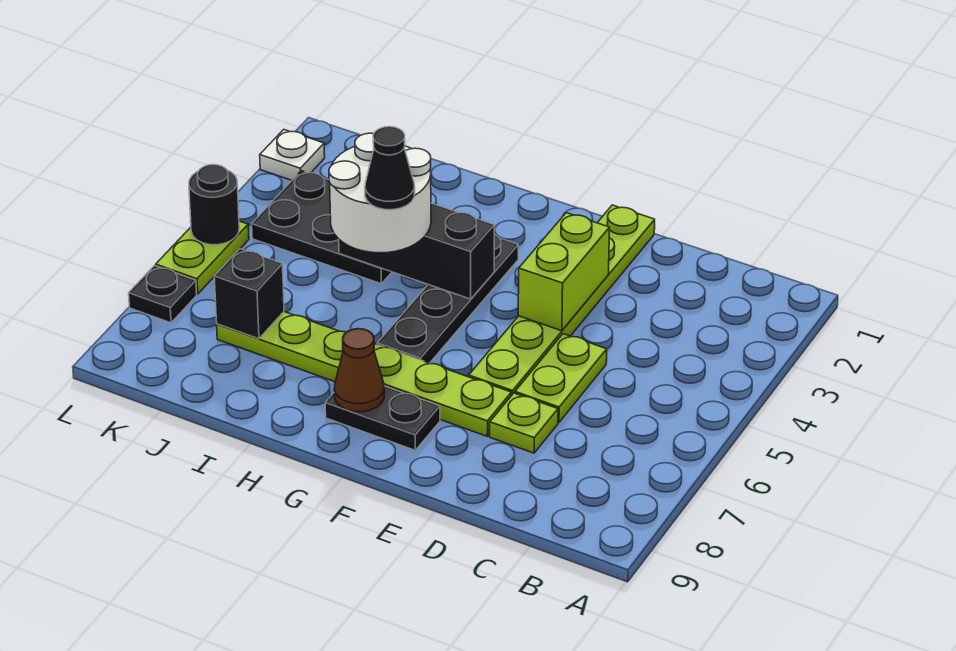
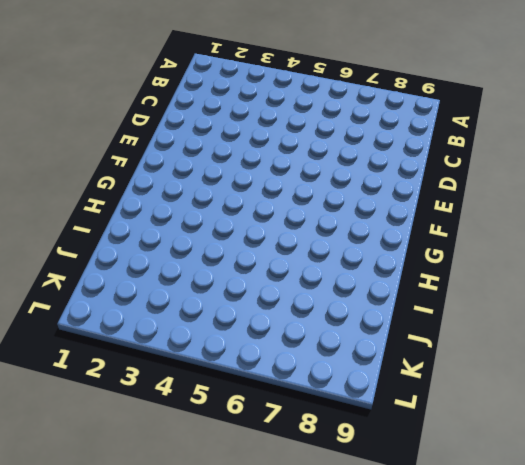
none -> lime plate D5:D6 level 1
none -> lime plate D7 level 1
none -> lime plate E1:E6 level 1

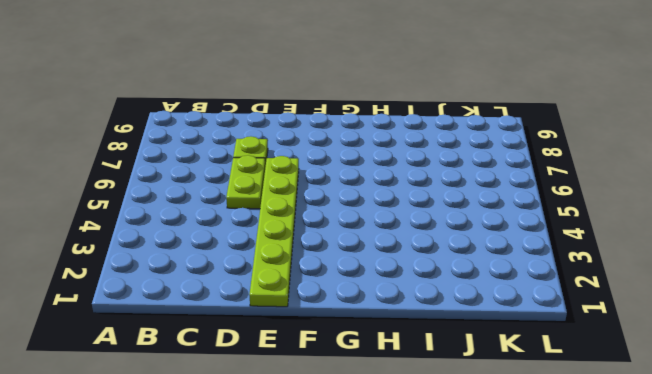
none -> lime plate E7:J7 level 1
none -> black plate F8:G8 level 1
none -> black plate G3:G6 level 1

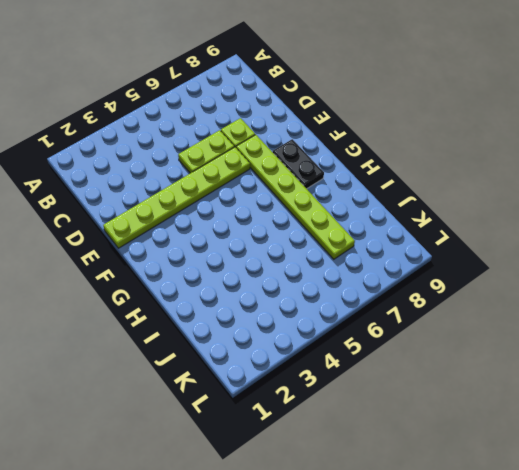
none -> black plate G3:G6 level 1
none -> black plate I3:K4 level 1
none -> white plate L2 level 1

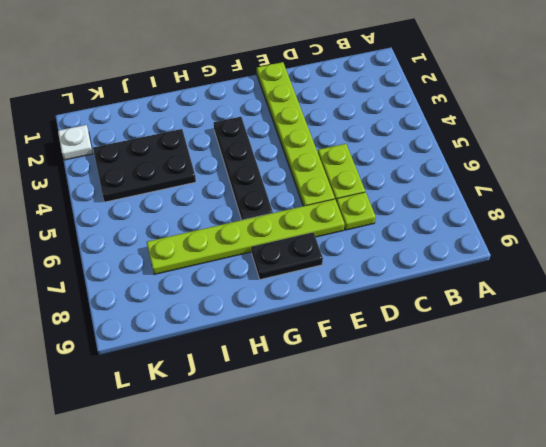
none -> lime plate L5:L6 level 1
none -> black plate L7 level 1
none -> lime brick E3:E4 level 2

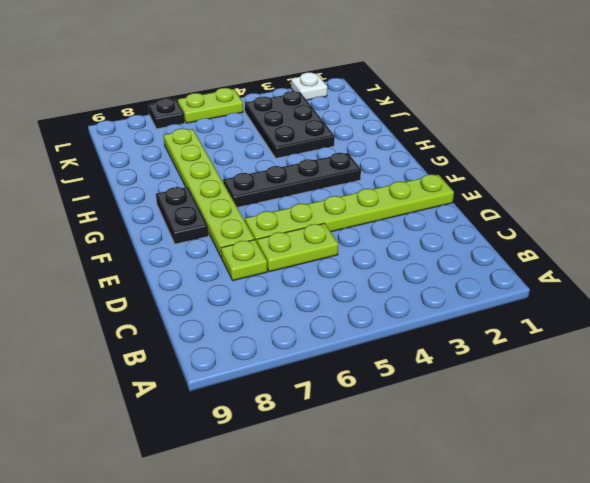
none -> lime brick E3:E4 level 2
none -> black brick G4:I4 level 2
none -> brown cone G8 level 2

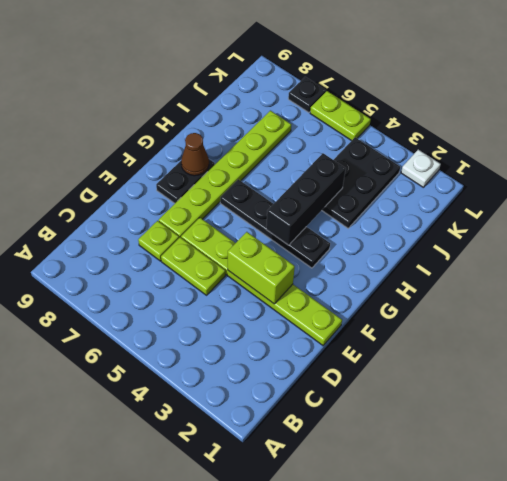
none -> black brick J7 level 2
none -> black round brick L5 level 2
none -> white round brick H4:I5 level 3

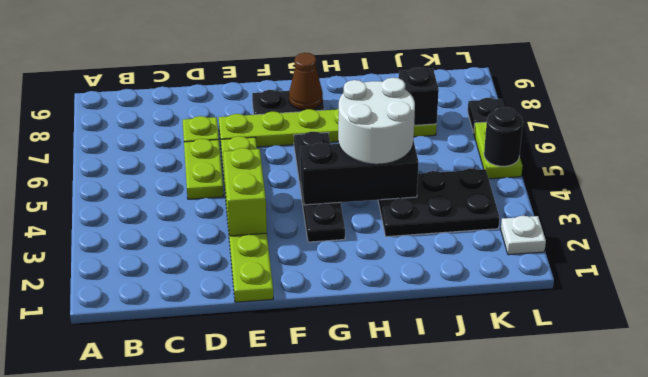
none -> black cone H5 level 4

